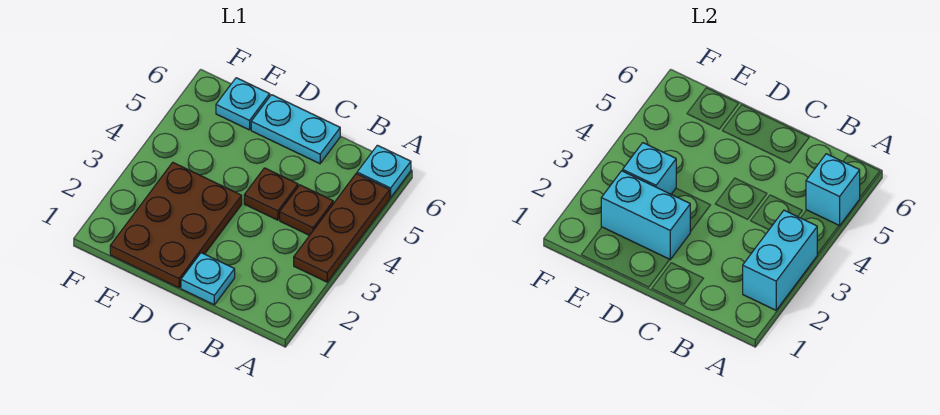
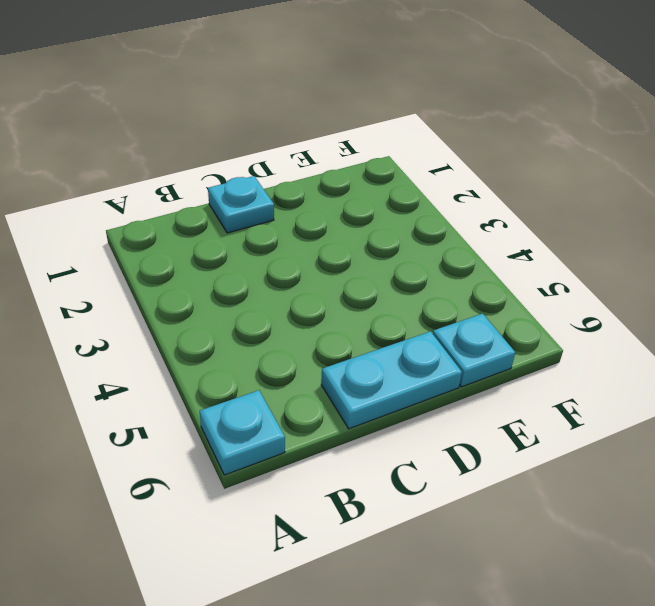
none -> brown plate A3:A5 level 1
none -> brown plate B4 level 1
none -> brown plate C4 level 1

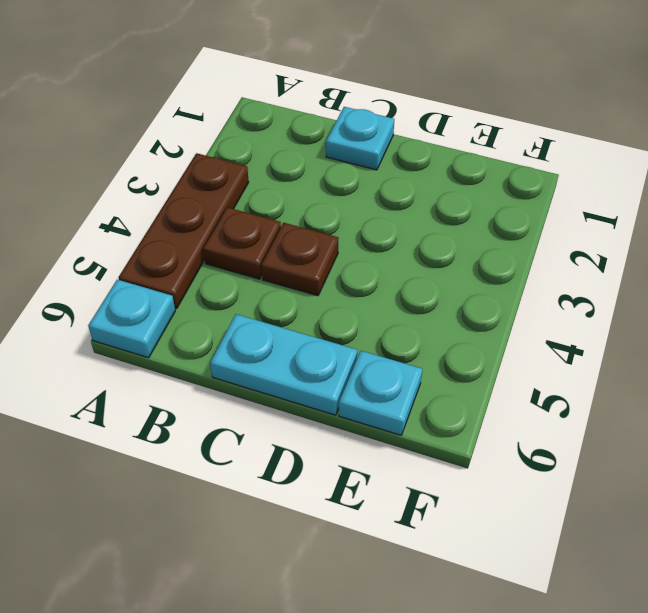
none -> brown plate D1:E3 level 1
none -> cyan brick A2:A3 level 2
none -> cyan brick A5 level 2

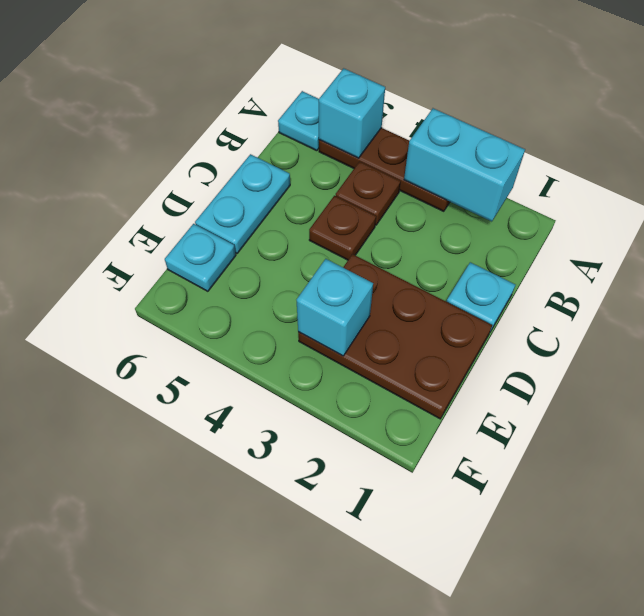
none -> cyan brick D2:E2 level 2

